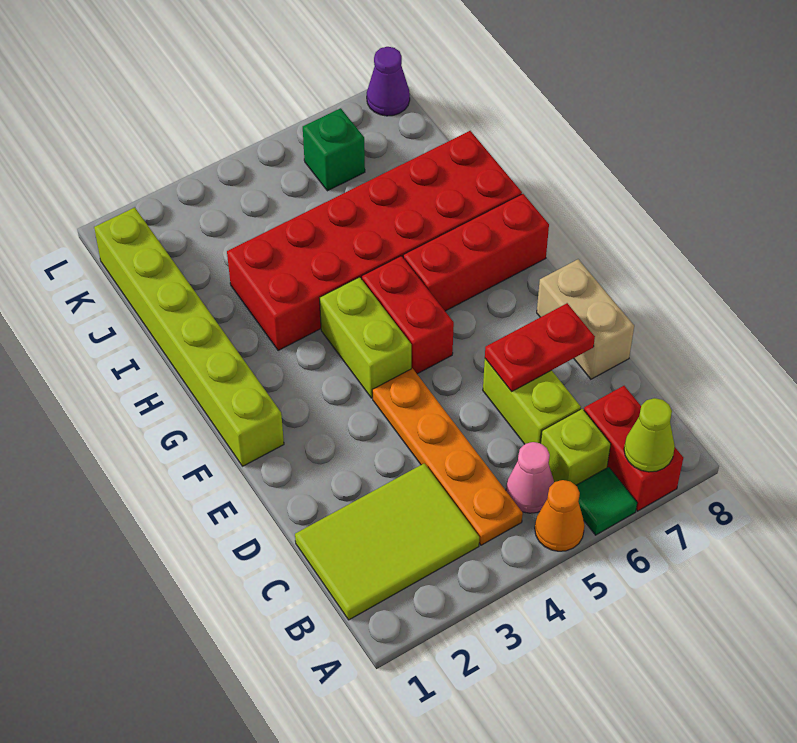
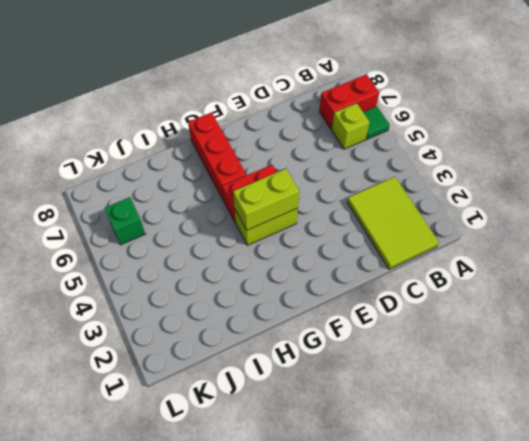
lime brick F4:G4 level 2 -> lime brick C6:D6 level 1
none -> orange cone A5 level 1
none -> orange plate B4:E4 level 1
none -> pink cone B5 level 1

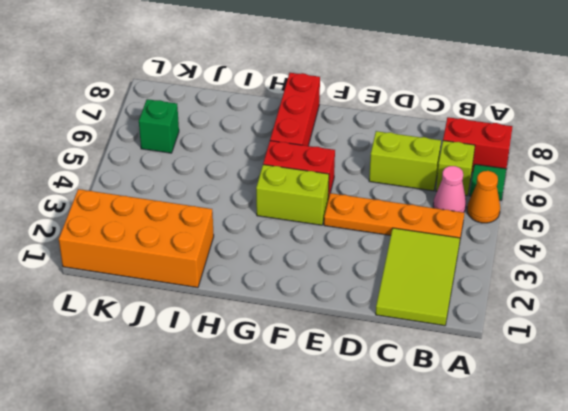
orange brick I1:L2 level 1 -> lime brick F1:K1 level 1
none -> tan brick D8:E8 level 1
none -> red brick H3:I8 level 1
none -> purple cone L8 level 1

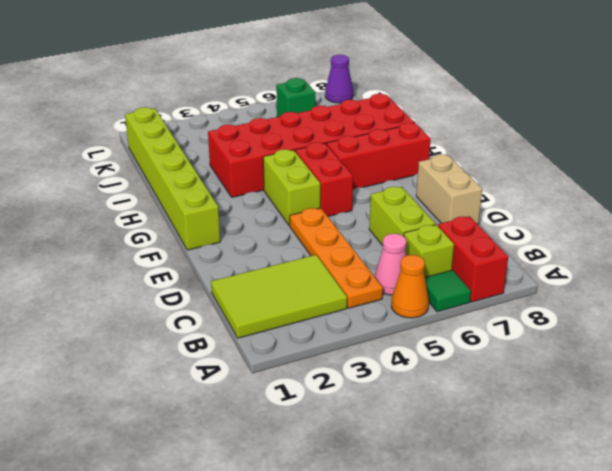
none -> lime cone A7 level 2
none -> red plate D6:D7 level 2

